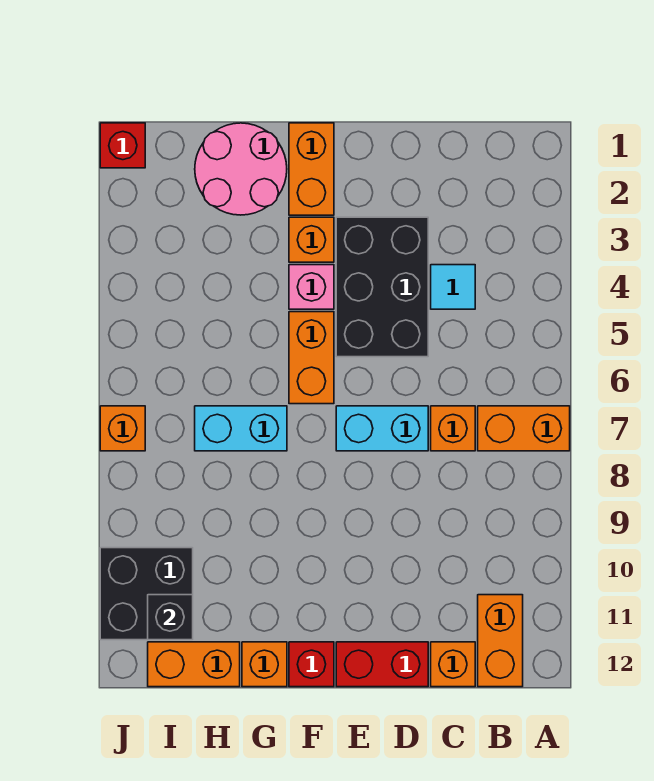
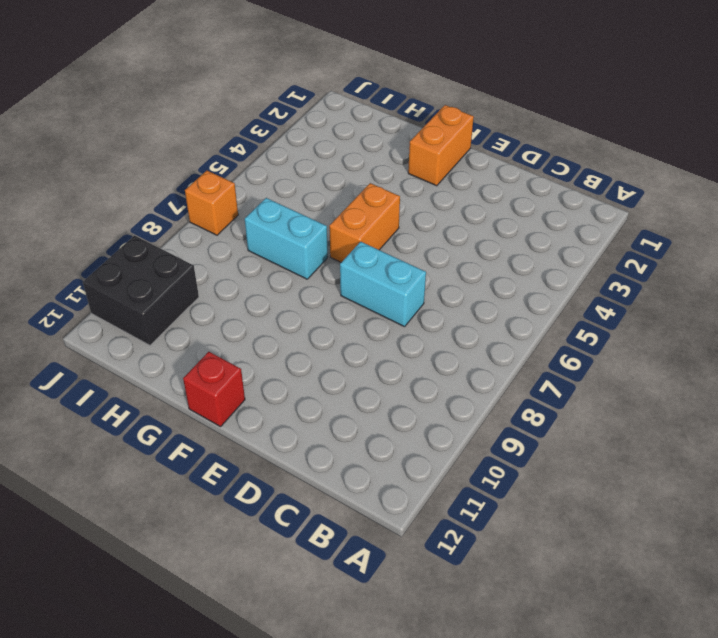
none -> orange brick A7:B7 level 1
none -> orange brick B11:B12 level 1
none -> cyan tile C4 level 1

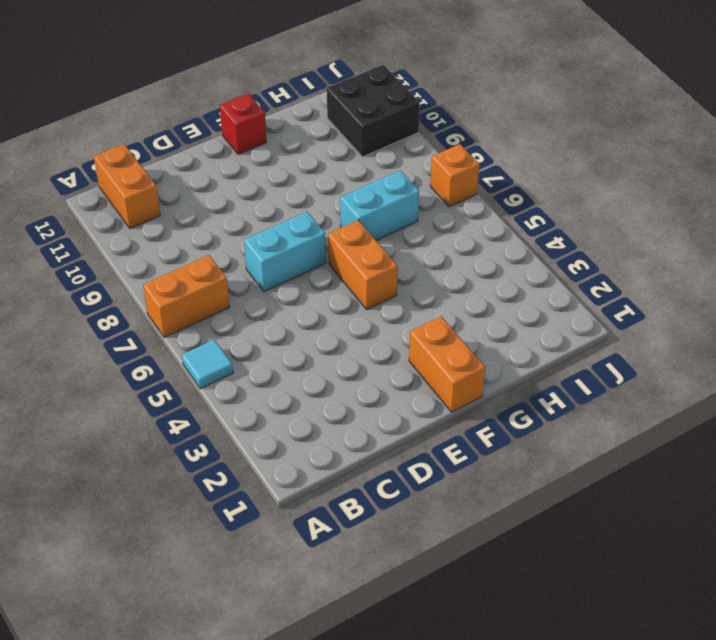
cyan tile A5 level 1 -> cyan tile C4 level 1
none -> orange brick C7 level 1
none -> orange brick C12 level 1
none -> black brick D3:E5 level 1

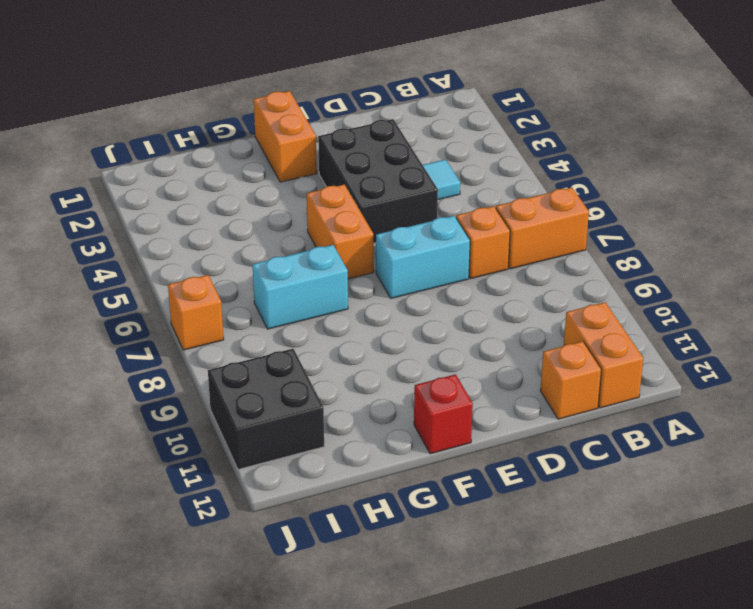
none -> red brick D12:E12 level 1
none -> orange brick F3 level 1
none -> pink brick F4 level 1

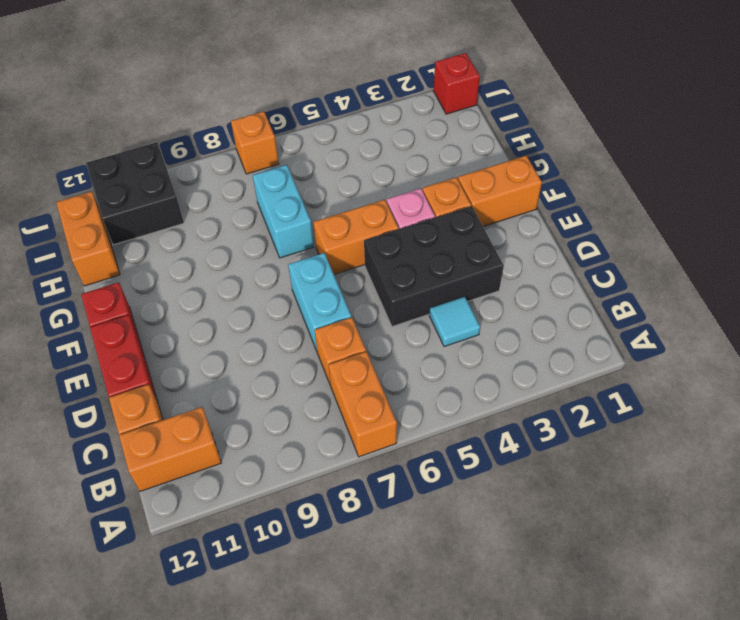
none -> pink round brick G1:H2 level 1
none -> orange brick G12 level 1
none -> black brick I11 level 2

